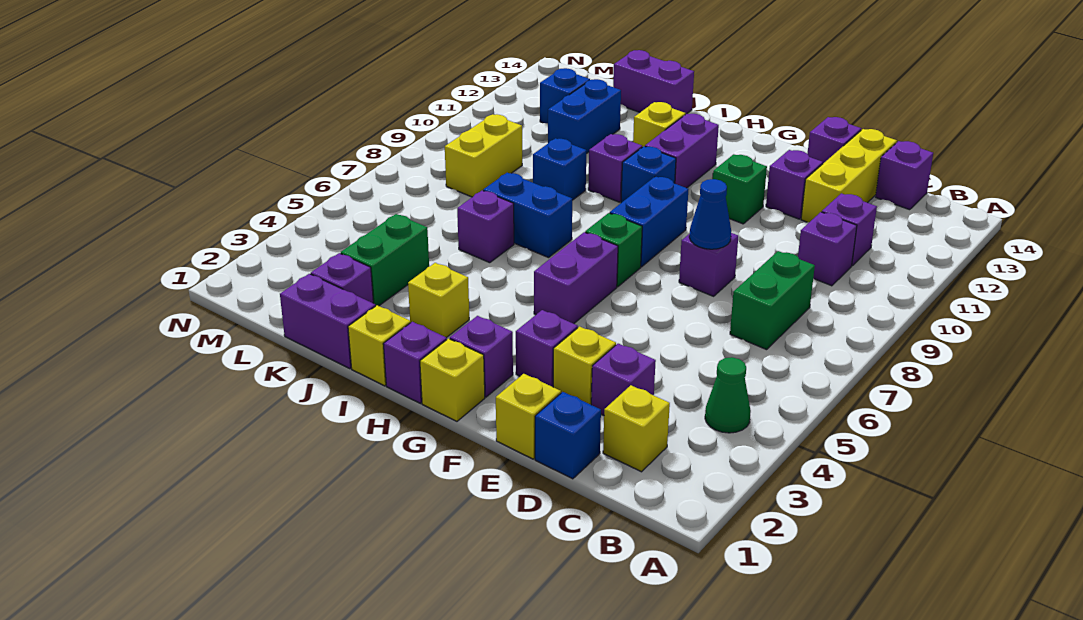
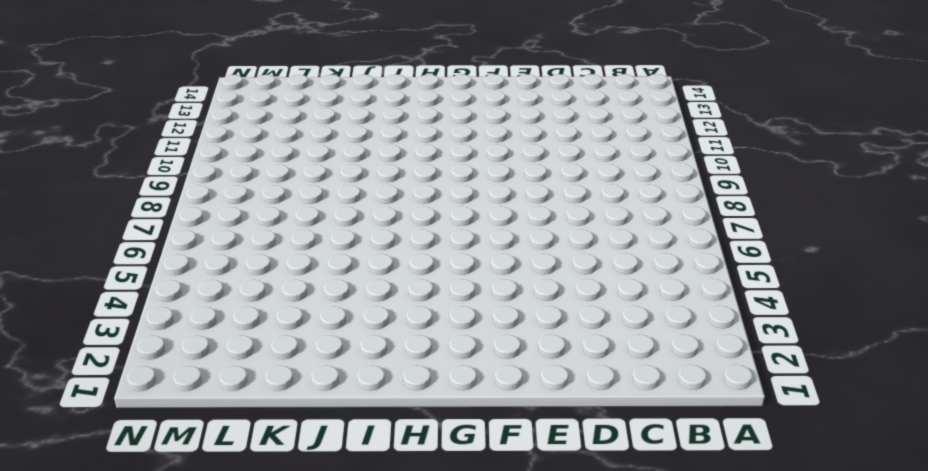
none -> green cone B4 level 1
none -> yellow brick C2 level 1
none -> green brick C7:C8 level 1
none -> purple brick C10 level 1

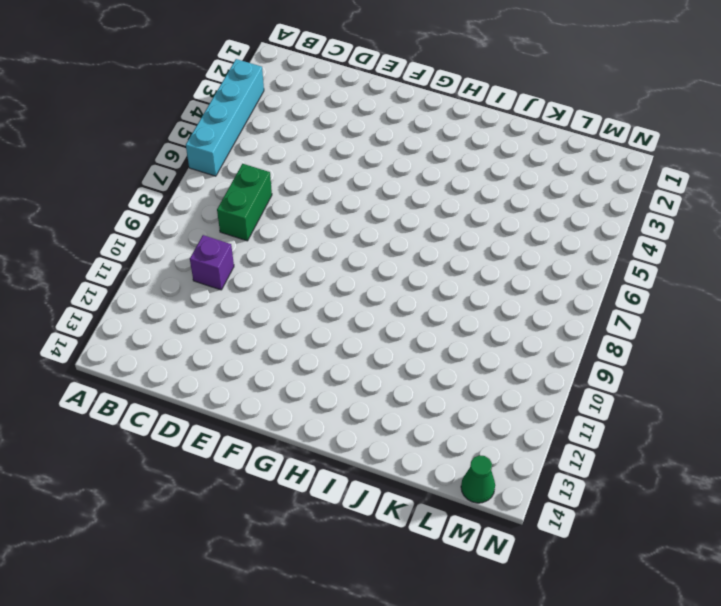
cyan brick A3:A6 level 1 -> none
green cone M14 level 1 -> green cone B4 level 1
none -> yellow brick C2 level 1
none -> purple brick C11 level 1
none -> purple brick C14 level 1
none -> blue brick D1 level 1

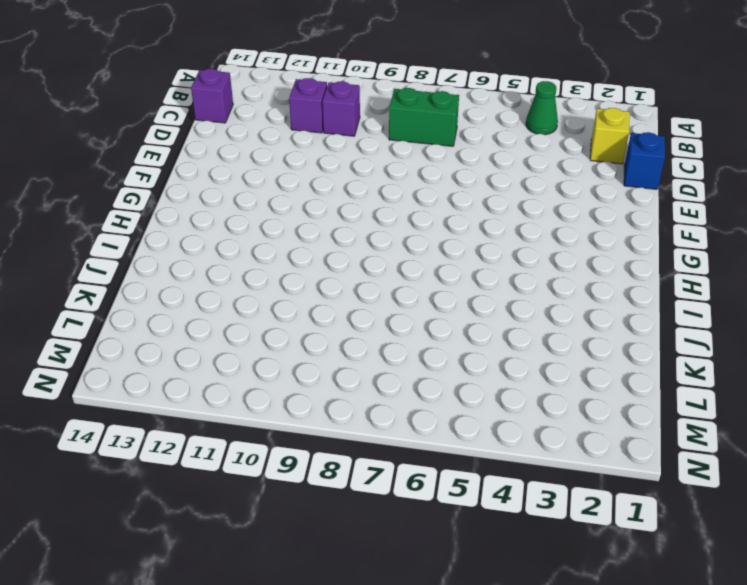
none -> purple brick D3 level 1
none -> yellow brick D12:D14 level 1
none -> yellow brick E1 level 1
none -> yellow brick E3 level 1

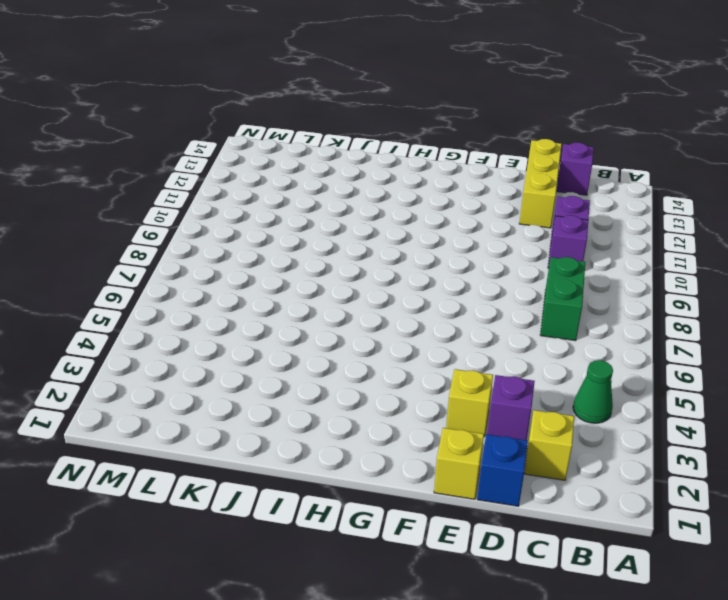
none -> purple brick E8 level 1
none -> purple brick E12 level 1
none -> purple brick E14 level 1
none -> purple brick F3 level 1

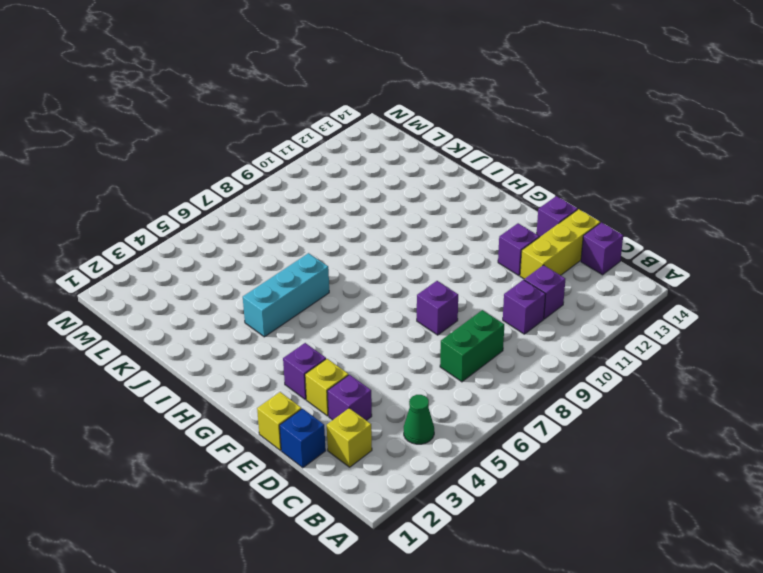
cyan brick I4:I6 level 1 -> none
none -> green brick F11 level 1
none -> yellow brick G1 level 1
none -> purple brick G2 level 1
none -> purple brick G5:G6 level 1

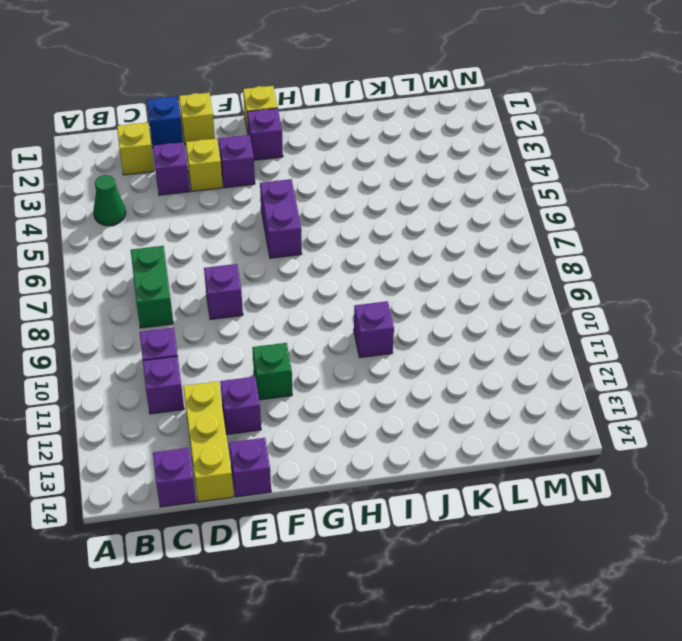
none -> green brick G7 level 1
none -> blue brick G8:G9 level 1
none -> purple brick H1 level 1
none -> blue brick H10 level 1

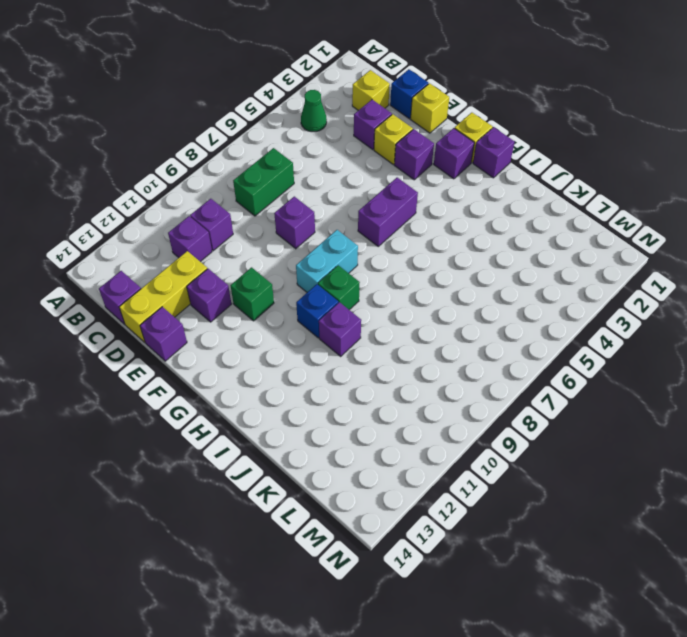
cyan brick G8:G9 level 1 -> blue brick G8:G9 level 1
green brick H9 level 1 -> green brick G7 level 1
none -> purple brick H11:H12 level 1
none -> yellow brick I1 level 1
none -> yellow brick I3 level 1
none -> blue brick I7:J7 level 1

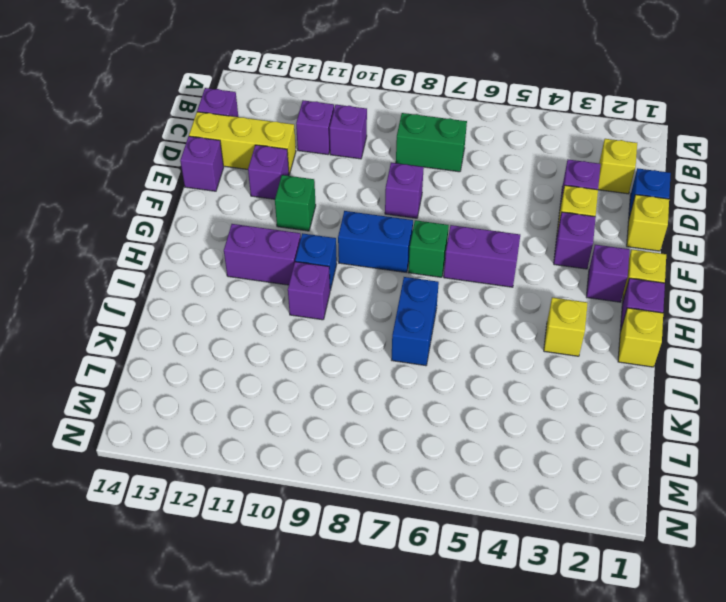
none -> green cone B4 level 1
none -> yellow brick I12 level 1
none -> purple brick J1:K1 level 1
none -> purple brick J6 level 1

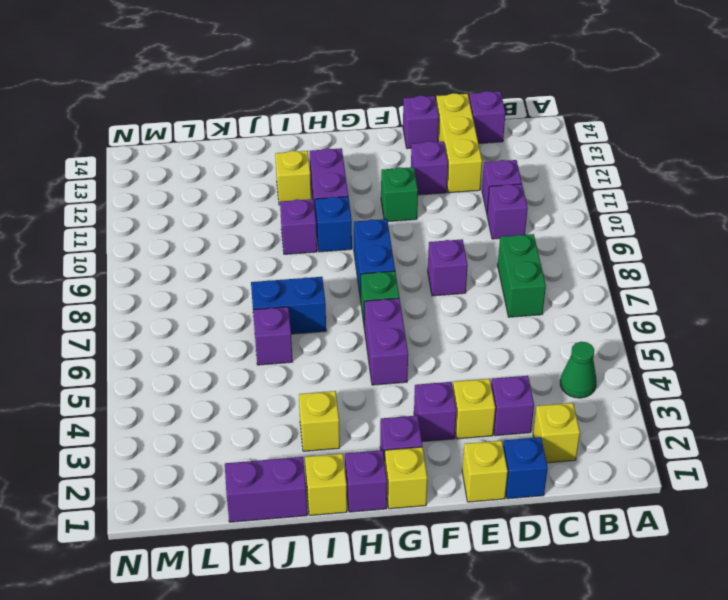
none -> blue brick J9 level 1
none -> purple brick J14:K14 level 1
none -> purple brick K2 level 1
none -> green brick K3:K4 level 1

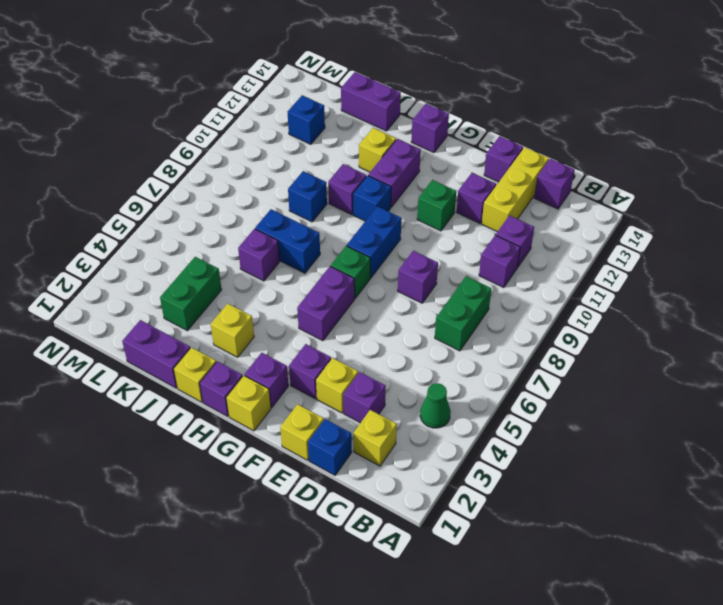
purple brick H14 level 1 -> purple brick K2 level 1
none -> blue brick K11:K12 level 1
none -> yellow brick L8:L9 level 1
none -> blue cone E8 level 2

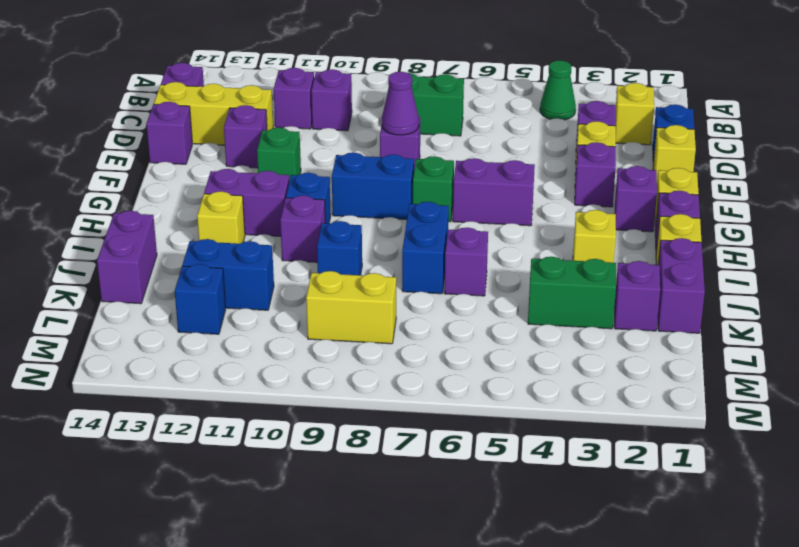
purple cone E8 level 2 -> blue cone E8 level 2

